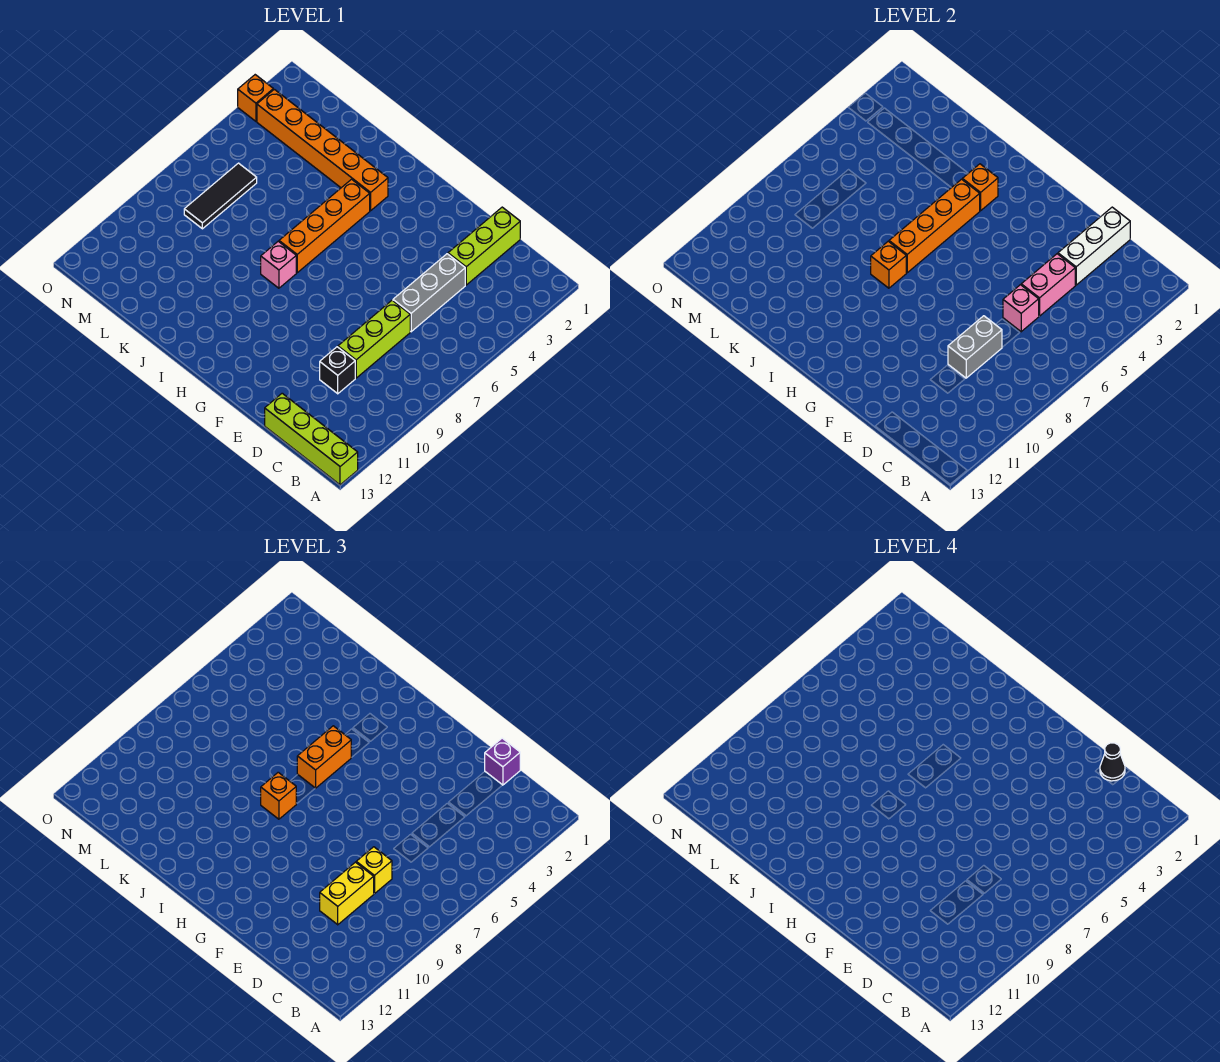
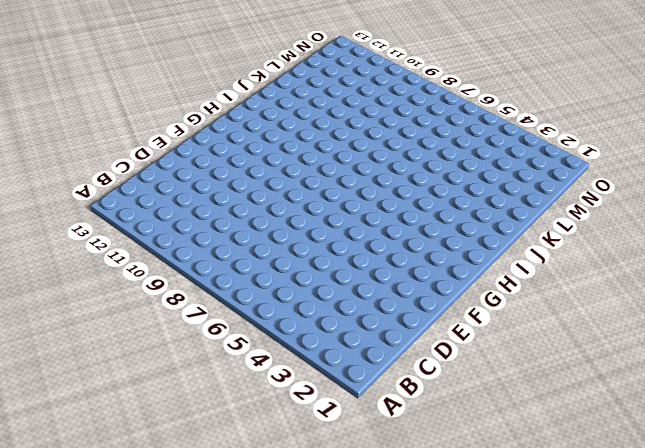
none -> lime brick A13:D13 level 1
none -> lime brick D1:D3 level 1
none -> grey brick D4:D6 level 1

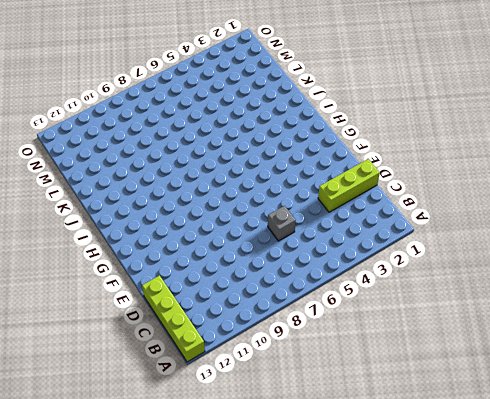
grey brick D6 level 1 -> grey brick D4:D6 level 1
none -> lime brick D7:D9 level 1
none -> black brick D10 level 1
none -> orange brick I3:N3 level 1

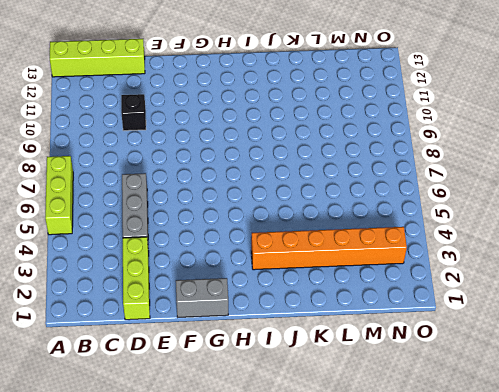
lime brick A5:A7 level 1 -> lime brick D7:D9 level 1
grey brick F1:G1 level 1 -> grey brick D8:D9 level 2
none -> orange brick I4:I7 level 1
none -> pink brick I8 level 1
none -> black tile M6:M8 level 1

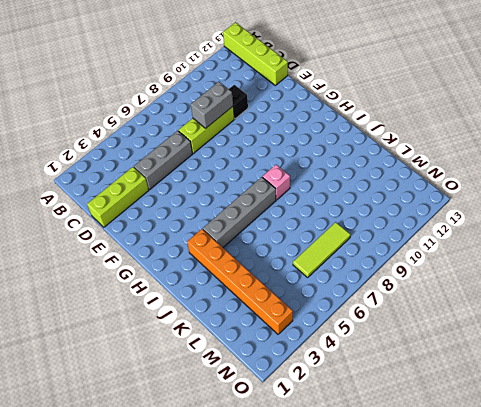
grey brick I4:I7 level 1 -> orange brick I4:I7 level 1
lime tile M6:M8 level 1 -> black tile M6:M8 level 1
none -> orange brick O3 level 1
none -> white brick D1:D3 level 2
none -> pink brick D4:D5 level 2

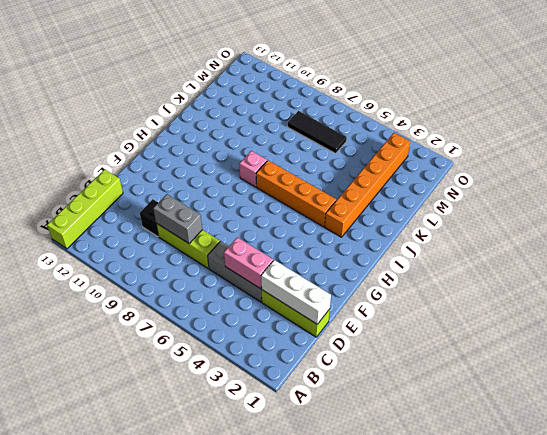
none -> orange brick O3 level 1
none -> pink brick D6 level 2
none -> orange brick I3 level 2

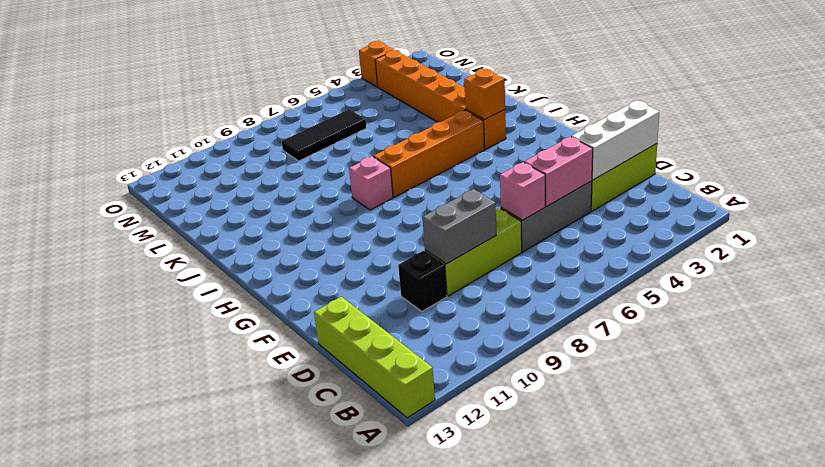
none -> orange brick I4:I7 level 2
none -> orange brick I8 level 2
none -> purple brick D1 level 3

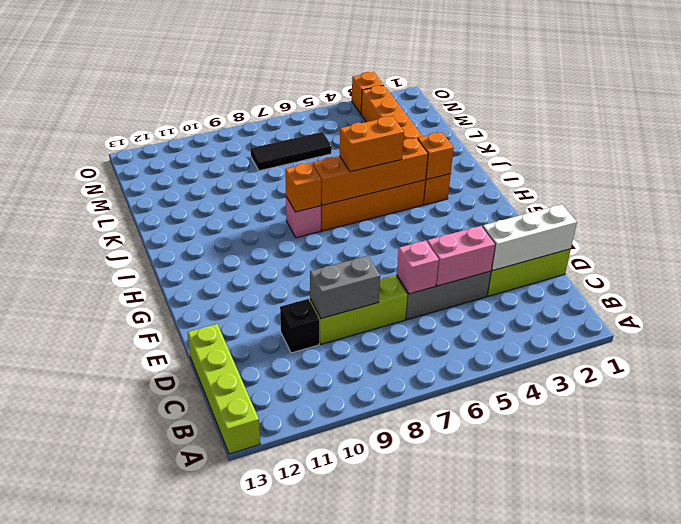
none -> purple brick D1 level 3
none -> yellow brick D8 level 3
none -> yellow brick D9:D10 level 3

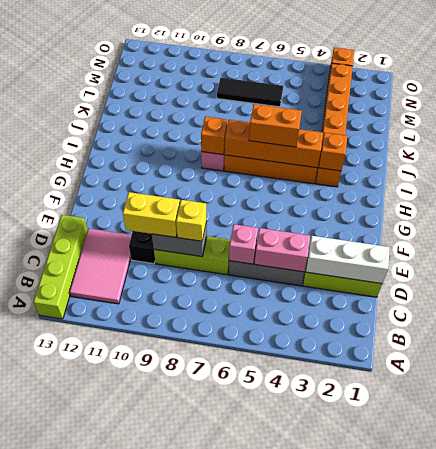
pink tile B11:D12 level 1 -> none
none -> purple brick D1 level 3
none -> orange brick I8 level 3
none -> black cone D1 level 4

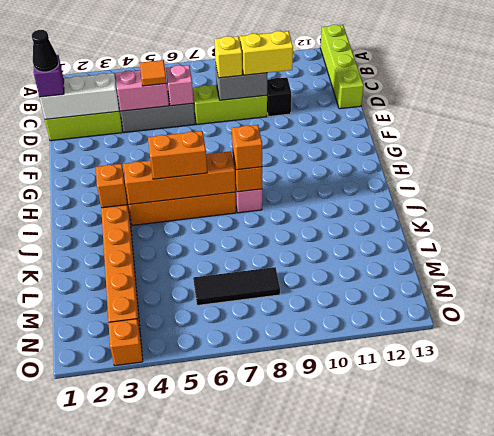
orange tile D5 level 3 -> none

